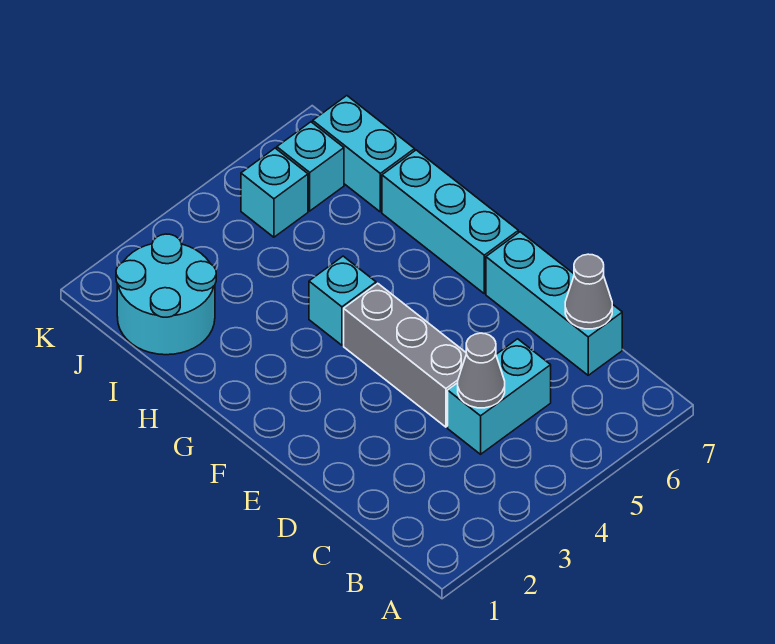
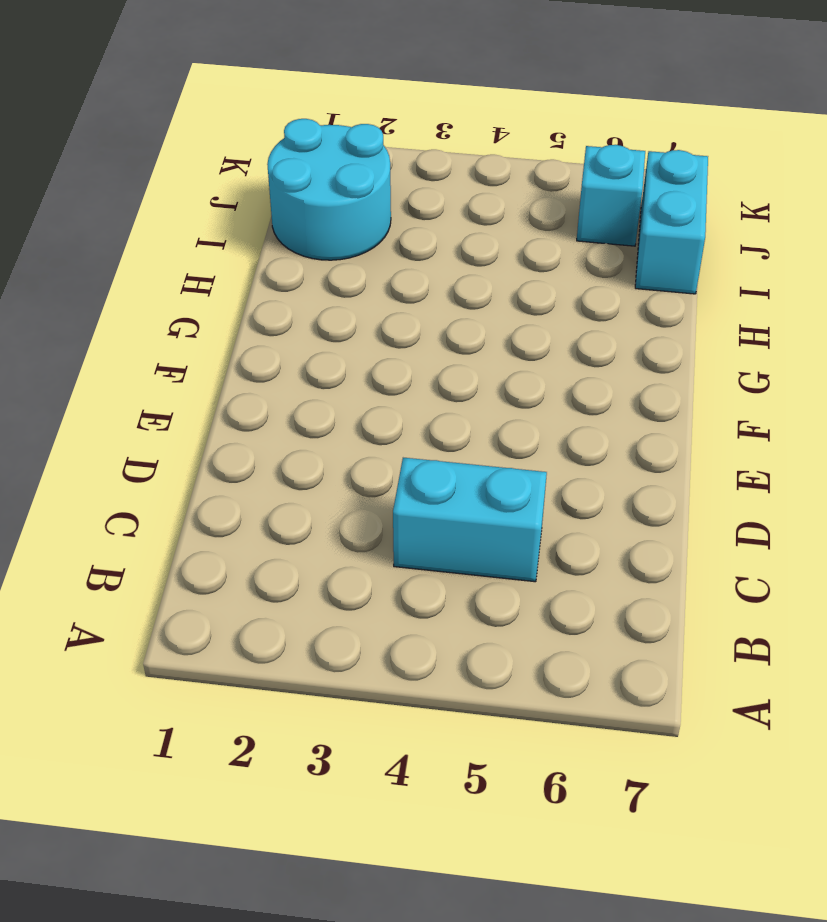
none -> cyan brick C7:E7 level 1
none -> grey brick D4:F4 level 1

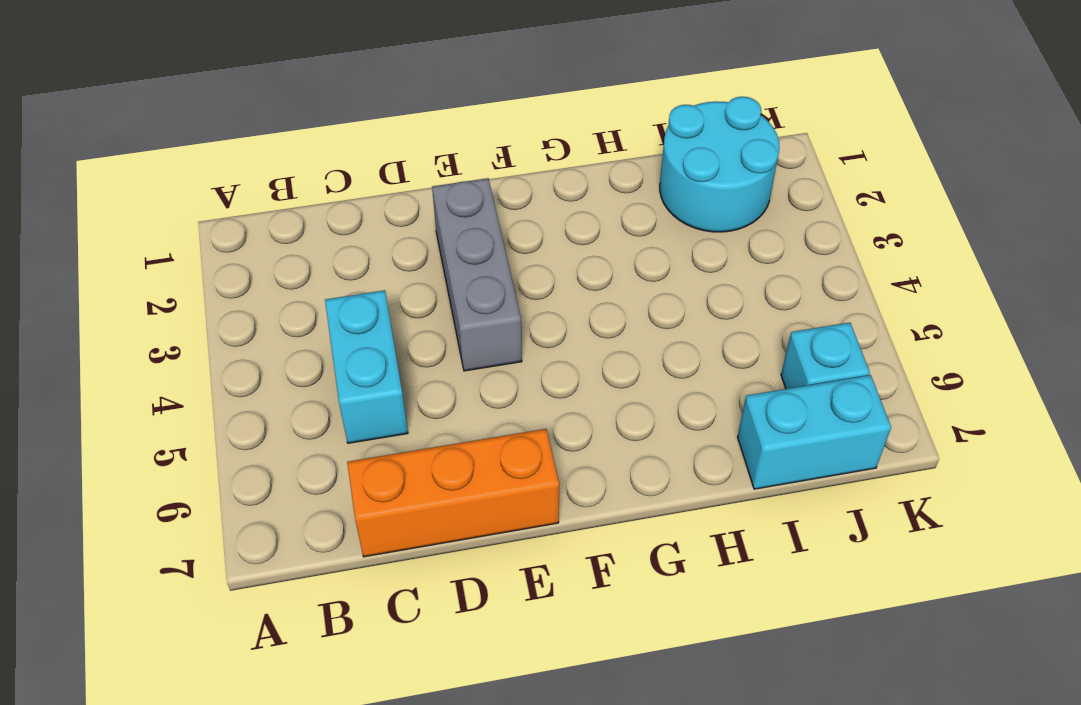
orange brick C7:E7 level 1 -> cyan brick C7:E7 level 1
grey brick E2:E4 level 1 -> grey brick D4:F4 level 1
none -> cyan brick F7:H7 level 1
none -> cyan brick G4 level 1

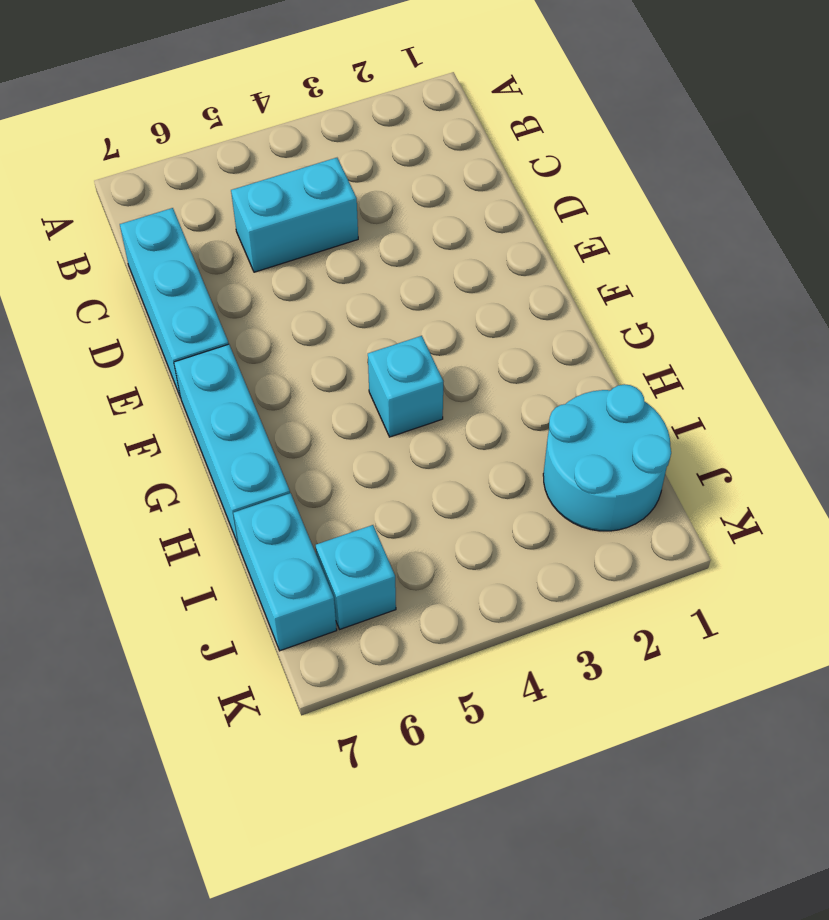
none -> grey brick D4:F4 level 1
none -> cyan brick J5 level 1

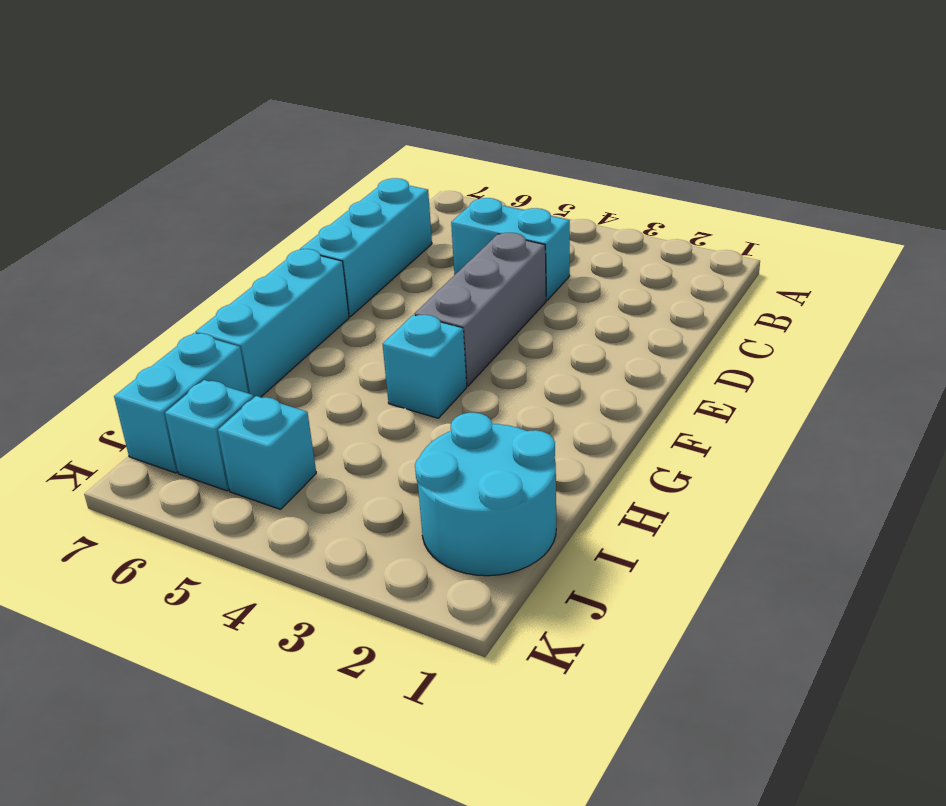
none -> grey cone C4 level 2
none -> grey cone C7 level 2

